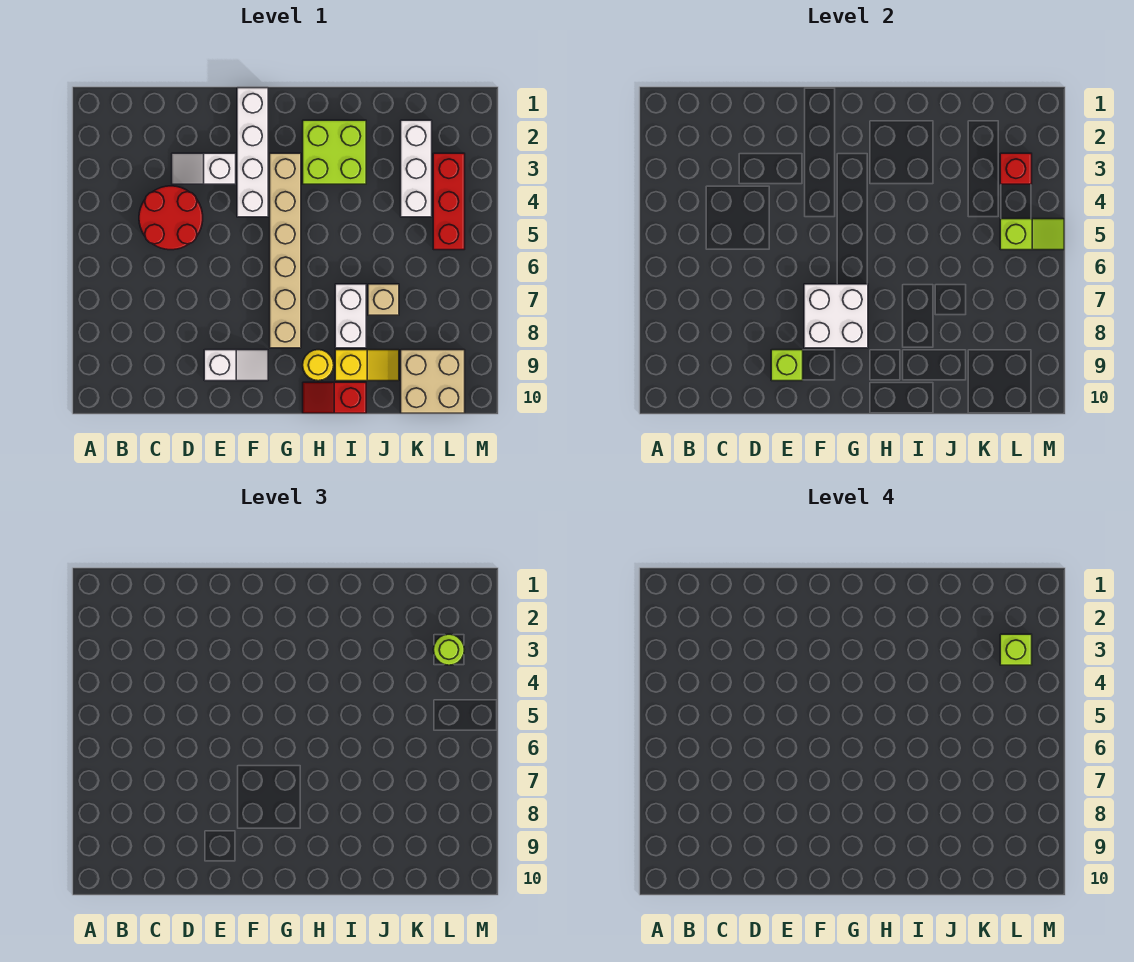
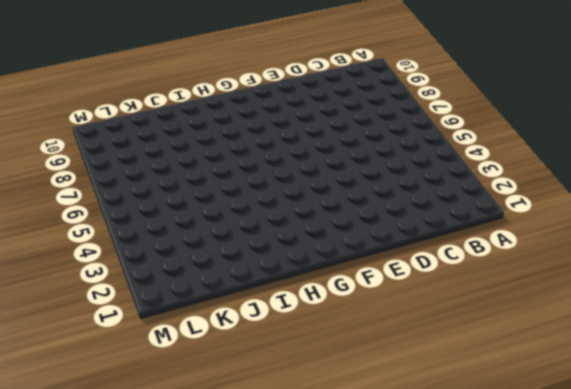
none -> red round brick C4:D5 level 1
none -> white slope D3:E3 level 1 top E
none -> white slope E9:F9 level 1 top E

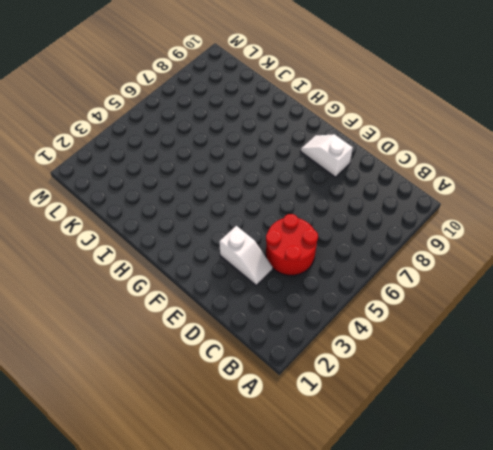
none -> white brick F1:F4 level 1
none -> tan brick G3:G8 level 1
none -> lime brick H2:I3 level 1

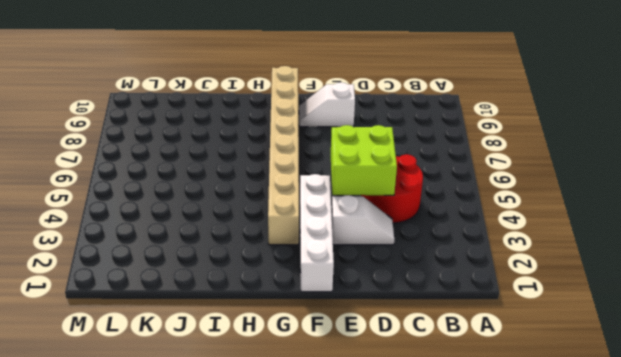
lime brick D4:E5 level 2 -> lime brick H2:I3 level 1
tan brick G3:G10 level 1 -> tan brick G3:G8 level 1
none -> yellow round brick H9 level 1
none -> red slope H10:I10 level 1 top I
none -> white brick I7:I8 level 1

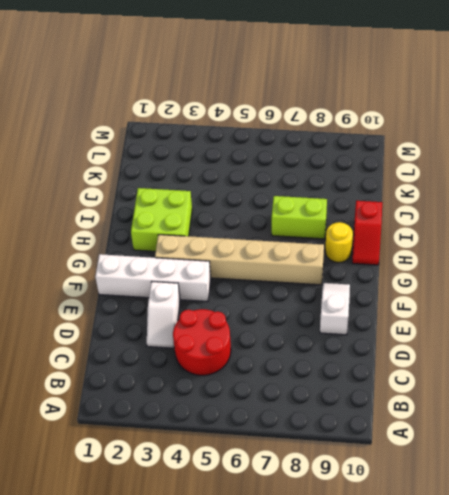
lime brick I7:I8 level 1 -> white brick I7:I8 level 1
none -> yellow slope I9:J9 level 1 top I
none -> tan brick J7 level 1
none -> white brick K2:K4 level 1

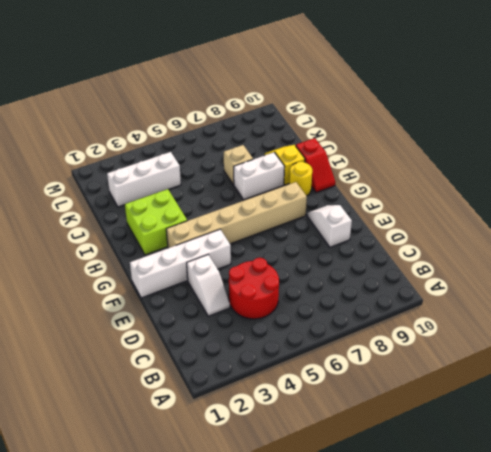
none -> tan brick K9:L10 level 1
none -> red brick L3:L5 level 1
none -> lime brick E9 level 2

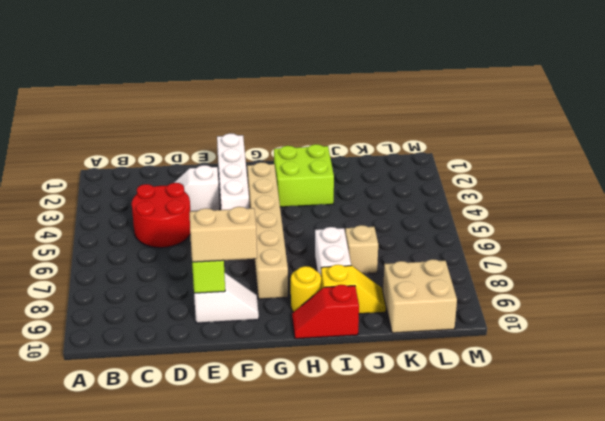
tan brick E9:F9 level 3 -> none
none -> white brick K2:K4 level 1
none -> red brick L3:L5 level 1
none -> white brick F7:G8 level 2

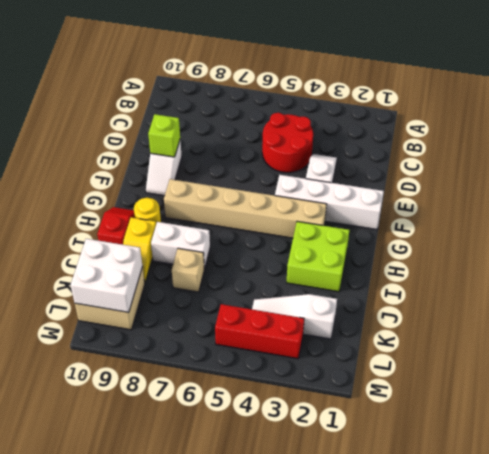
white slope K2:K4 level 1 top 2 -> white brick K2:K4 level 1
white brick K9:L10 level 2 -> white brick F7:G8 level 2
none -> red brick L3 level 2
none -> lime slope L5:M5 level 2 top L
none -> lime round brick L3 level 3

